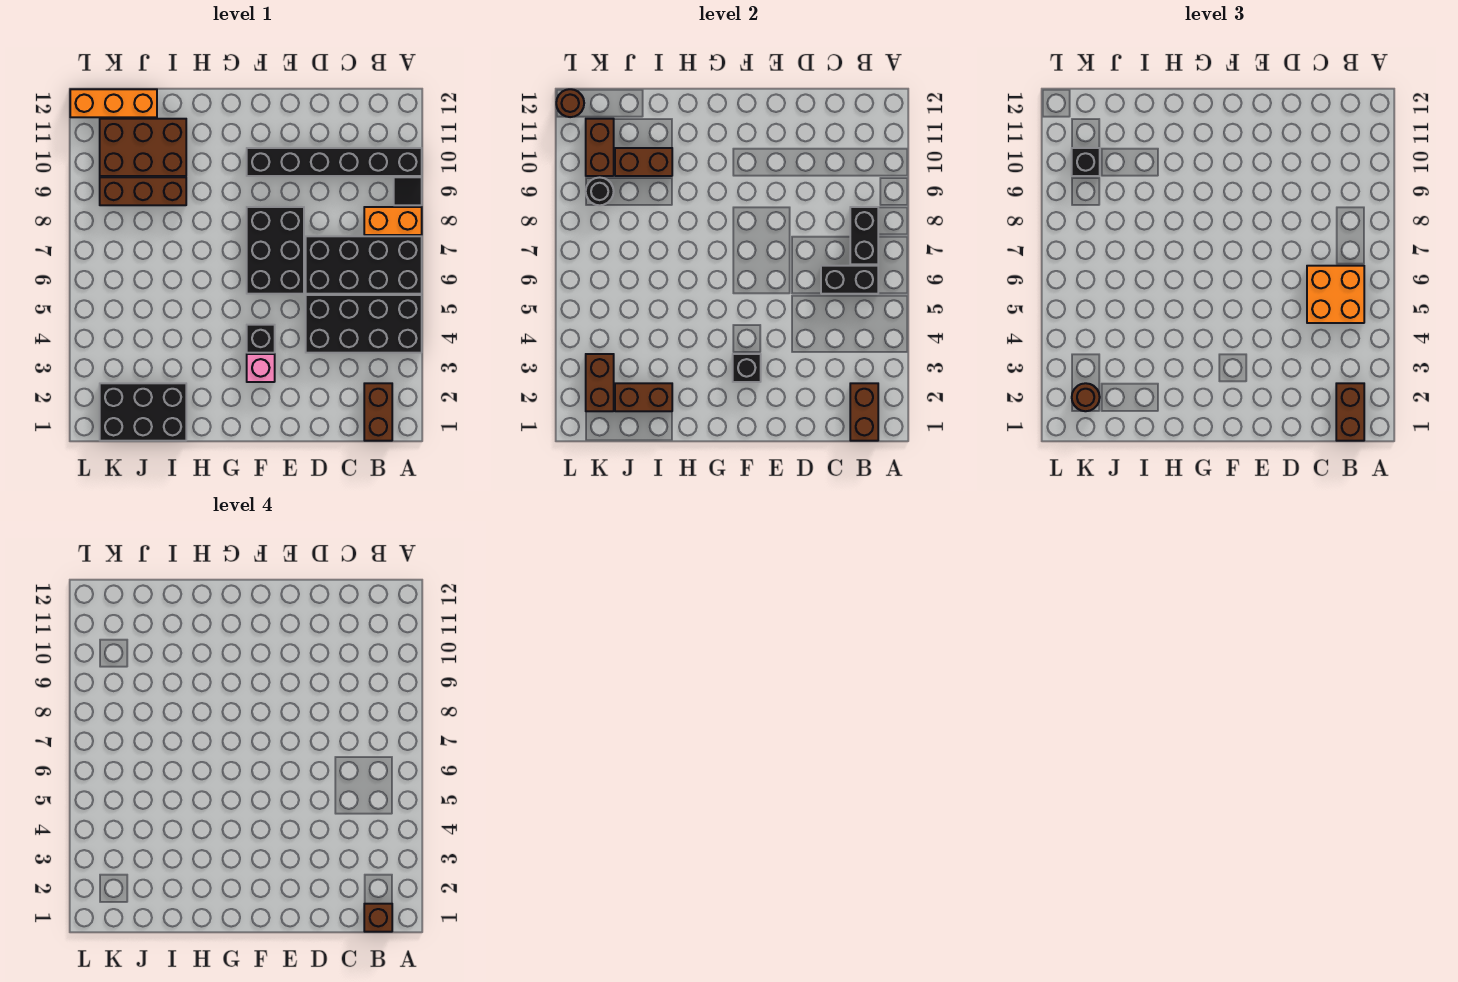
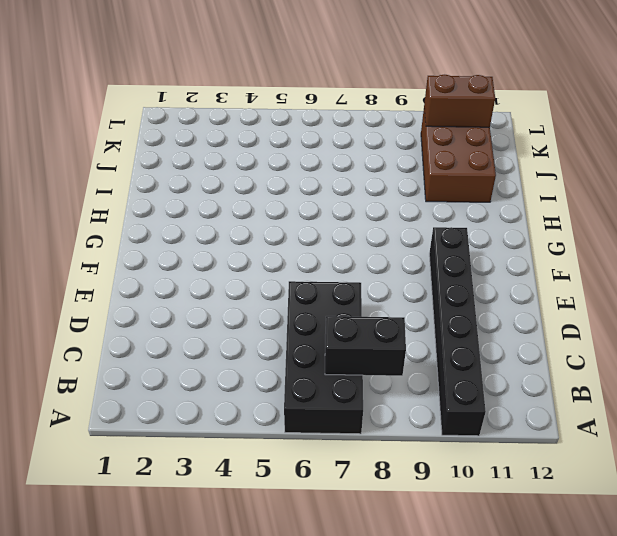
none -> black brick A4:D5 level 1
none -> orange brick A8:B8 level 1
none -> black tile A9 level 1

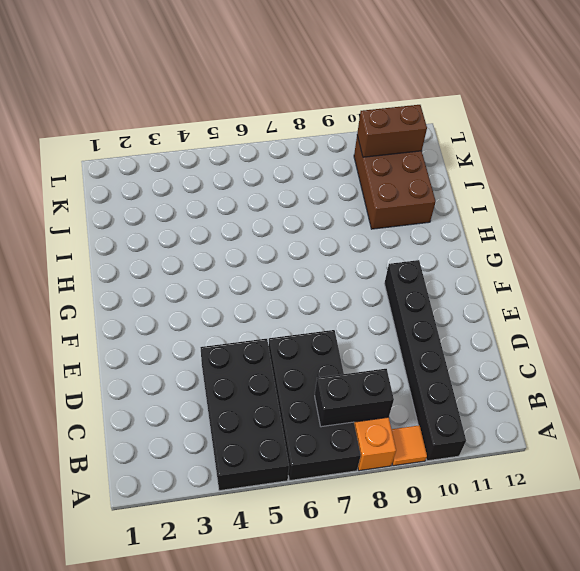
orange tile A9 level 1 -> black tile A9 level 1
none -> brown brick B1:B2 level 1
none -> black brick E6:F8 level 1
none -> pink brick F3 level 1

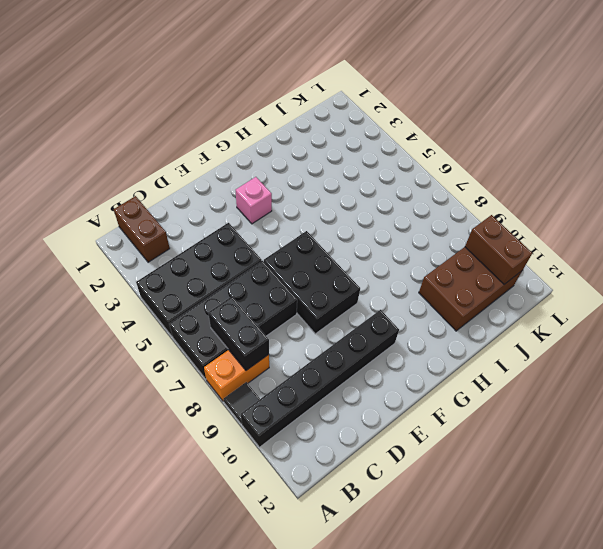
none -> black brick F4 level 1
none -> black brick I1:K2 level 1
none -> brown brick I9:K9 level 1

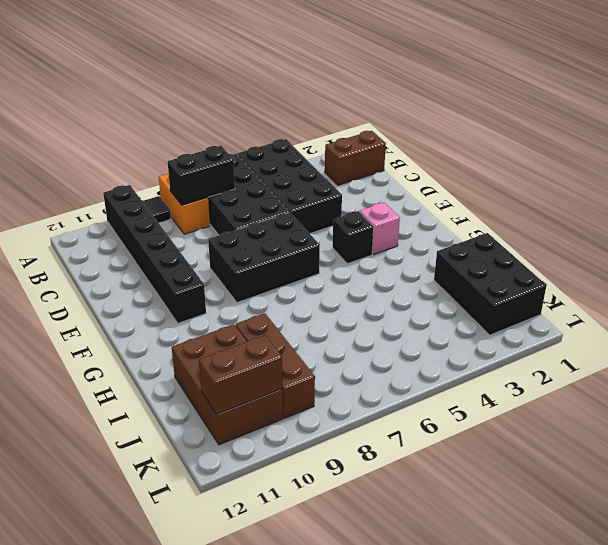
none -> orange brick J12:L12 level 1
none -> brown brick B1:B2 level 2
none -> black brick B6:C6 level 2

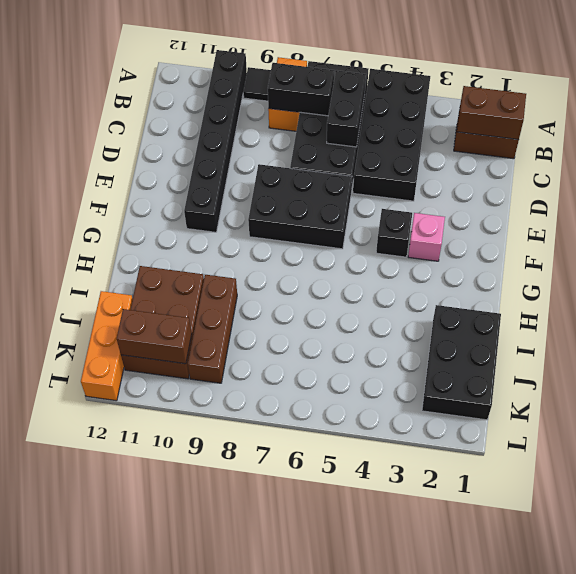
none -> black brick F3 level 2
none -> brown brick I2:J2 level 2
none -> brown brick I10:J10 level 2

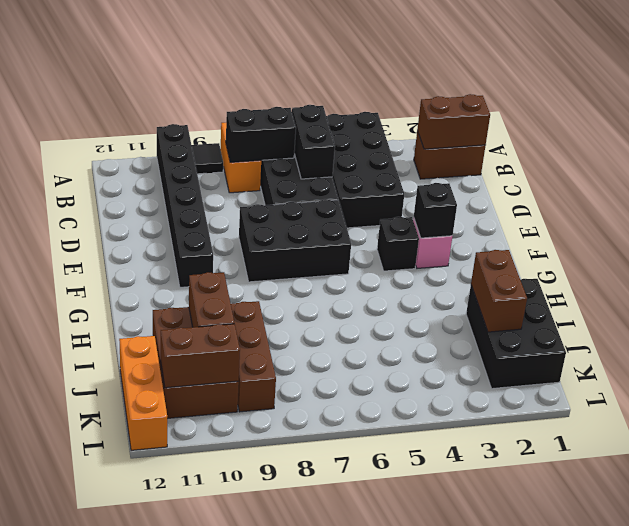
none -> brown brick K2:K3 level 2
none -> black round brick K9 level 2
none -> brown round brick L12 level 2

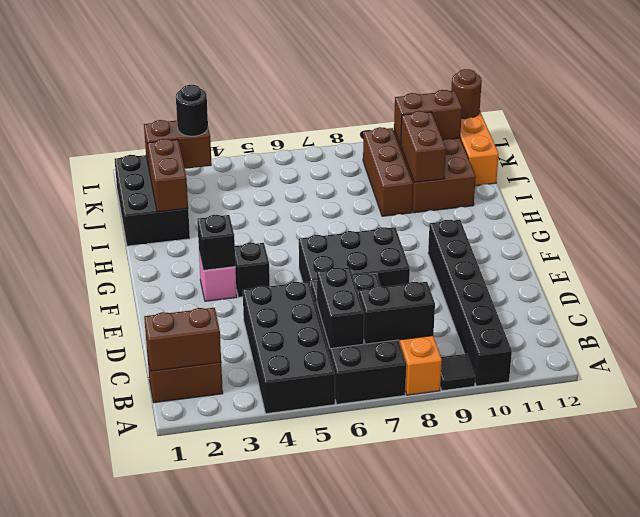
black round brick K3 level 3 -> black round brick K9 level 2
none -> brown brick B1:B2 level 3
none -> orange brick B5:C6 level 3
none -> brown round brick K2 level 3

